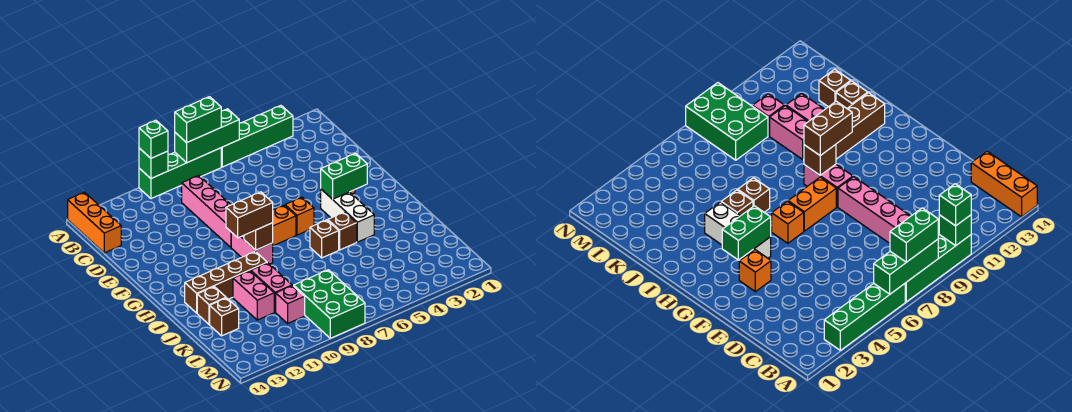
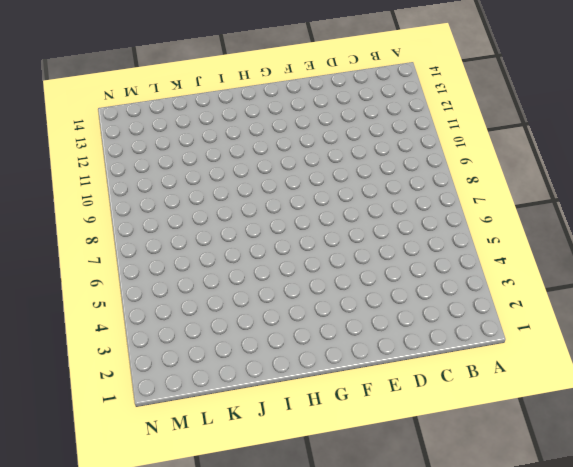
none -> green brick A3:A6 level 1
none -> green brick A7:A10 level 1
none -> orange brick A14:C14 level 1

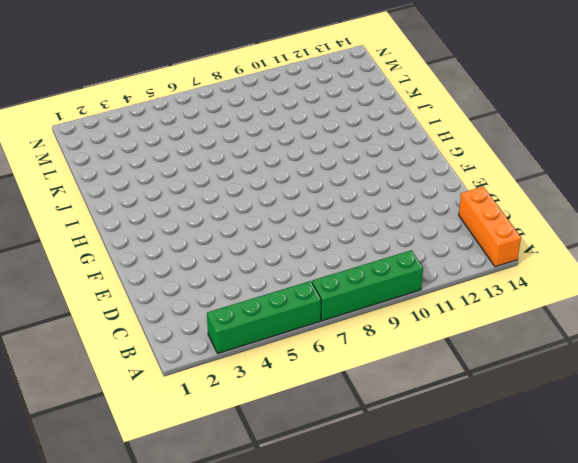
none -> pink brick C9:F9 level 1
none -> orange brick F3 level 1
none -> white brick G4:I4 level 1

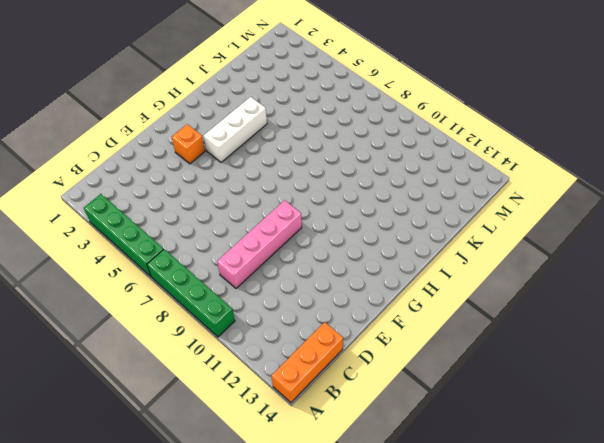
none -> orange brick G6 level 1
none -> orange brick G7:G8 level 1
none -> pink brick G9:H9 level 1

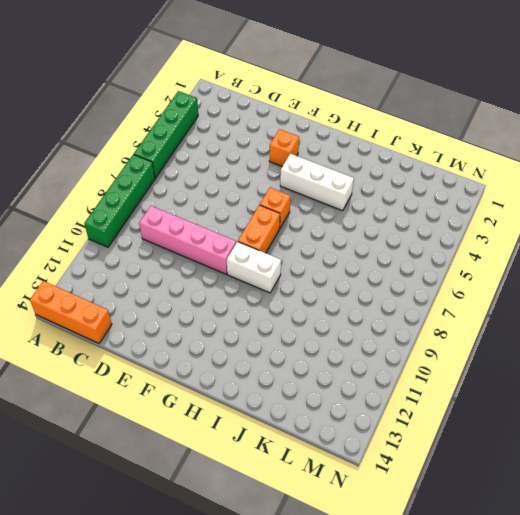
white brick G9:H9 level 1 -> pink brick G9:H9 level 1
none -> brown brick I5 level 1
none -> brown brick I6 level 1
none -> brown brick I10:I13 level 1

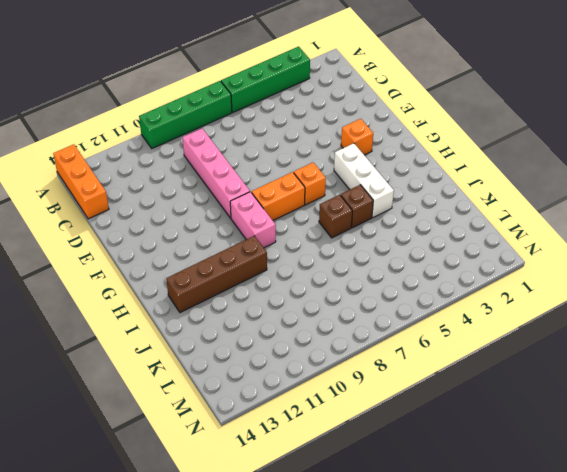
none -> pink brick J10:K10 level 1
none -> pink brick J11:K11 level 1
none -> brown brick J13 level 1

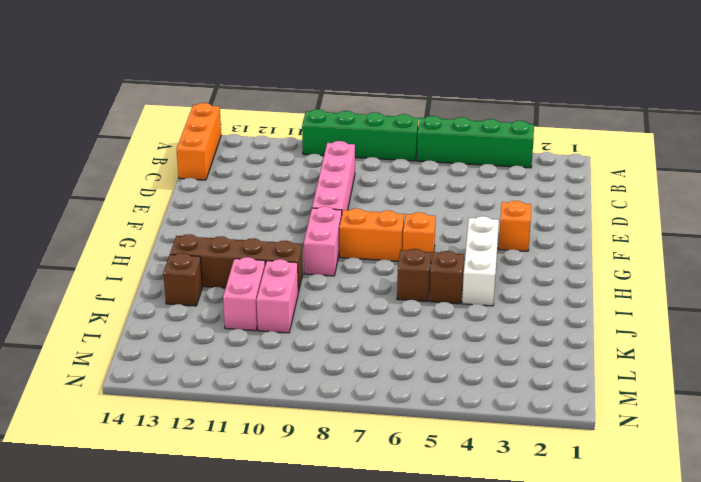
none -> brown brick K13 level 1
none -> green brick L8:N9 level 1
none -> pink brick L10 level 1

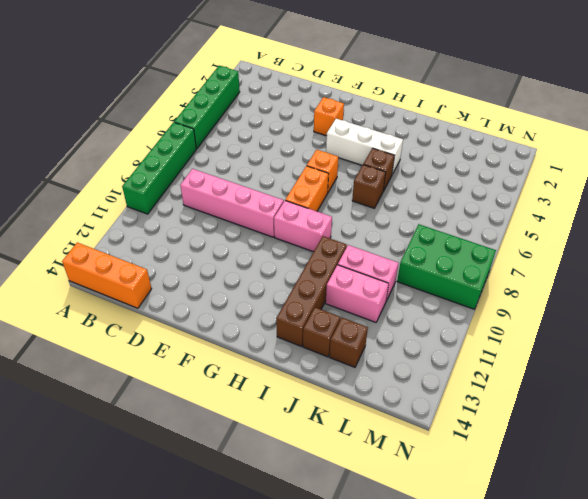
none -> pink brick L10 level 1
none -> green brick A6:A8 level 2
none -> green brick A10 level 2

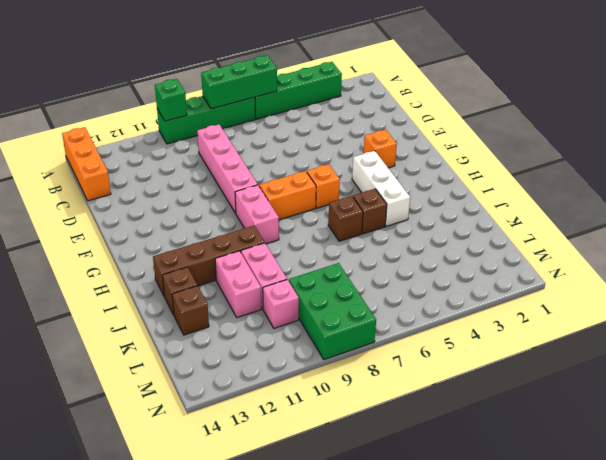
none -> green brick G3:G4 level 2
none -> brown brick H9 level 2
none -> green brick A7:A8 level 3

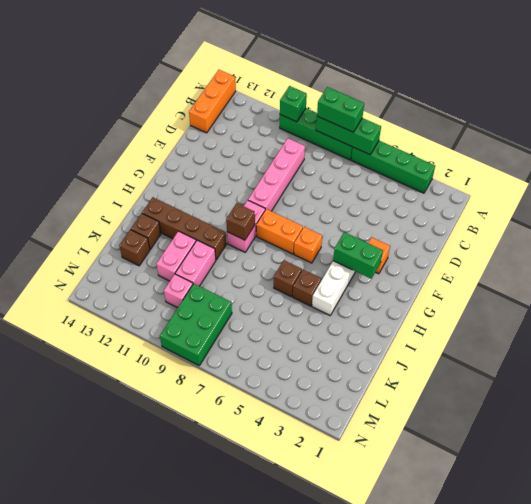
none -> green brick A10 level 3
none -> brown brick H9:H10 level 3

